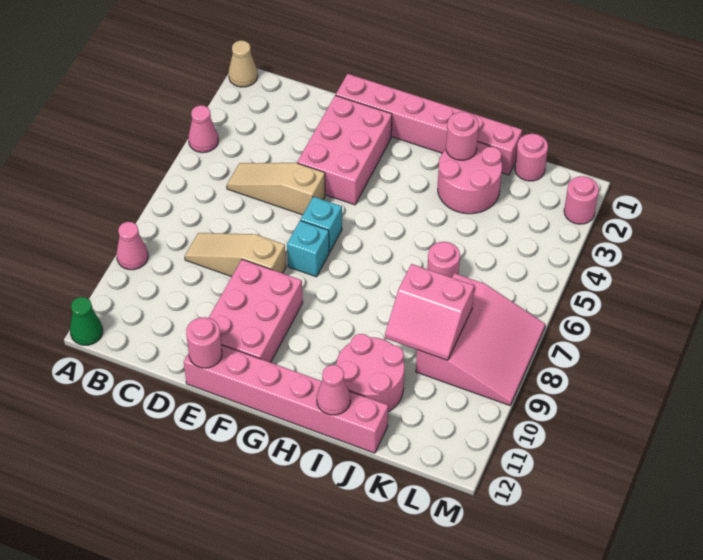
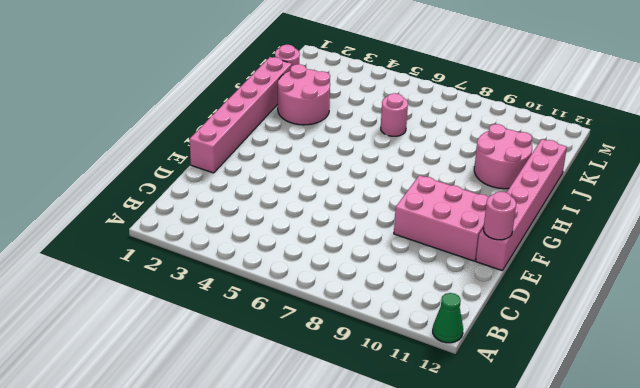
none -> tan cone A1 level 1
none -> pink cone A4 level 1
none -> pink cone A9 level 1

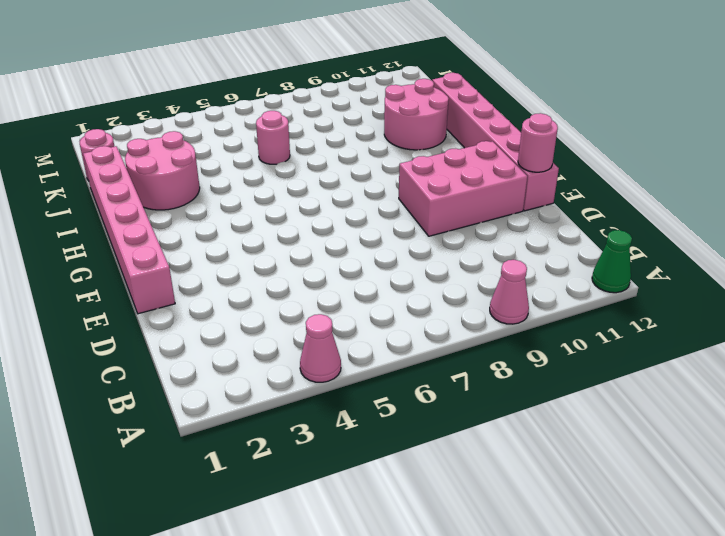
none -> tan cone A1 level 1
none -> tan slope C5:E5 level 1 top E
none -> tan slope C8:E8 level 1 top E

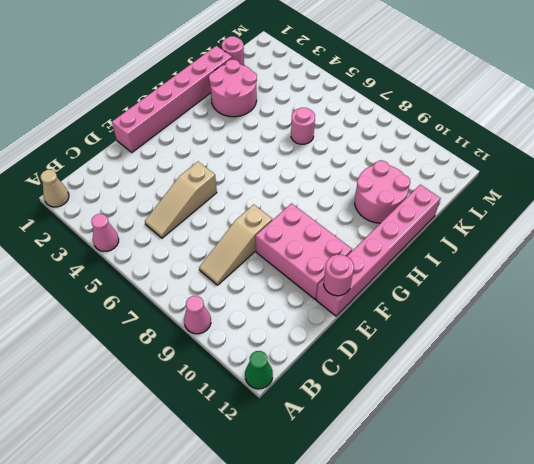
none -> pink brick E2:F4 level 1
none -> cyan brick F6 level 1
none -> cyan brick F7 level 1

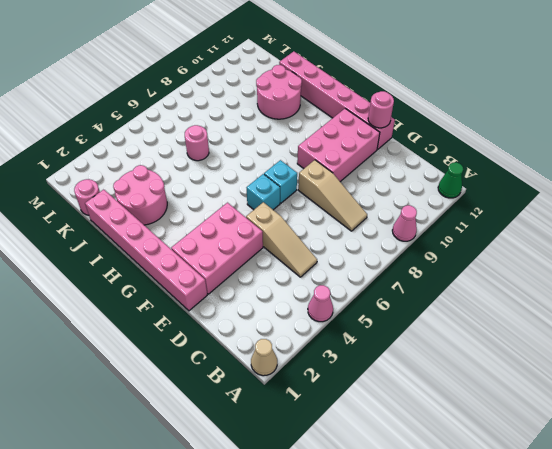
none -> pink slope K7:M9 level 1 top K
none -> pink round brick M2 level 1
none -> pink round brick I2 level 2

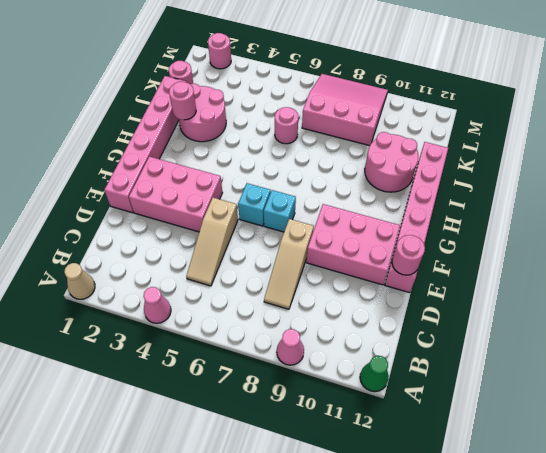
none -> pink cone I12 level 2
none -> pink slope J8:K9 level 2 top 8

